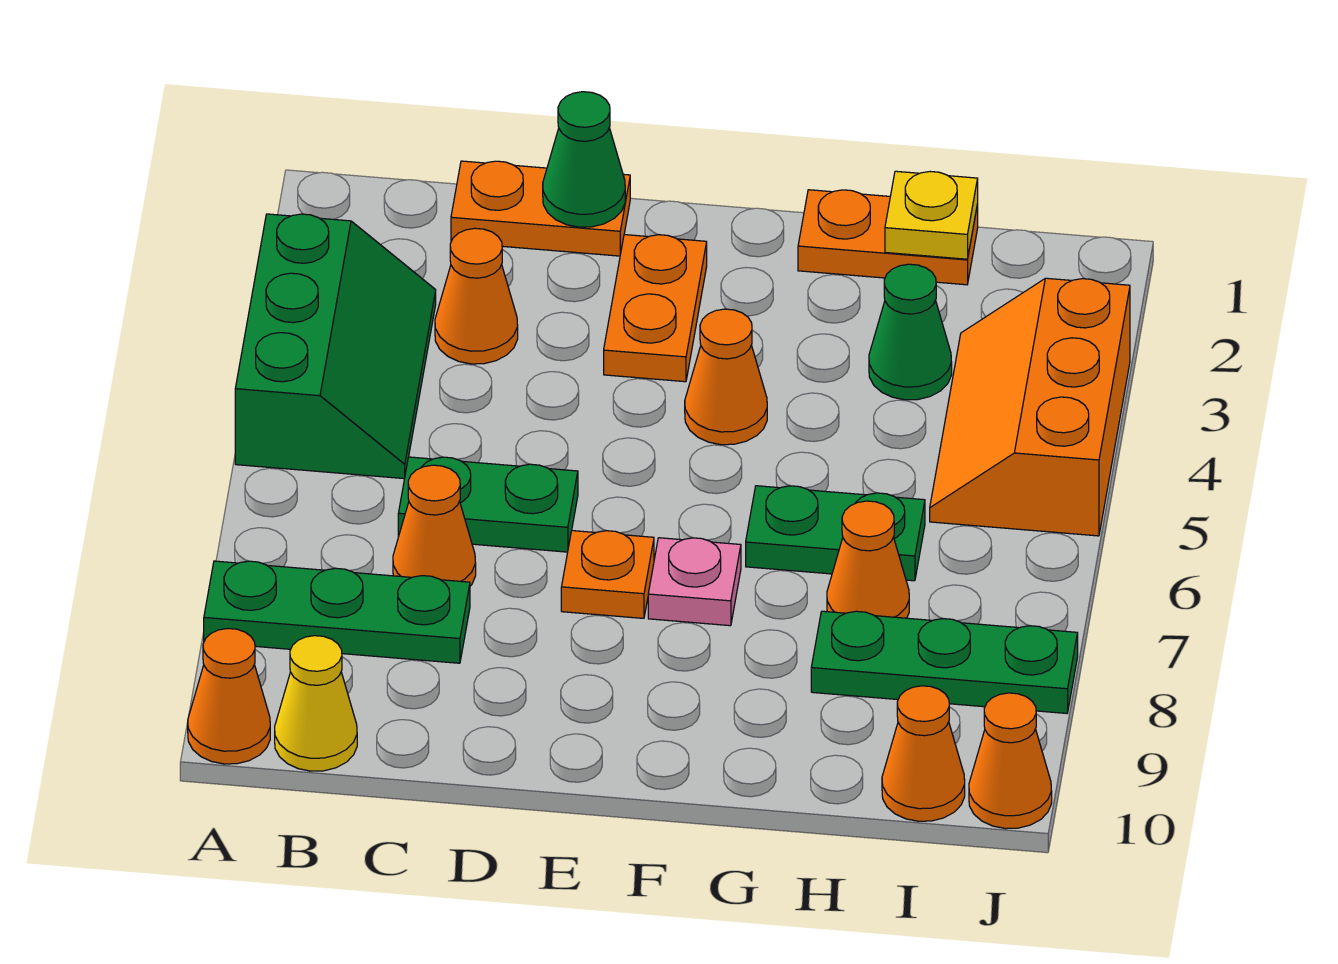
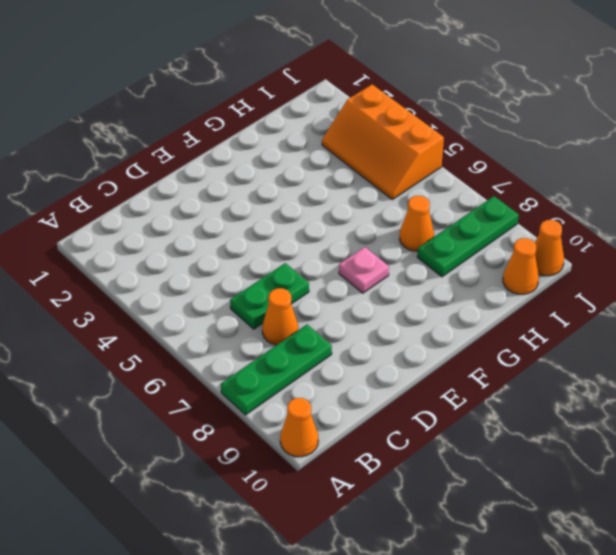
none -> green slope A3:B5 level 1 top A
none -> yellow cone B10 level 1
none -> orange plate C1:D1 level 1

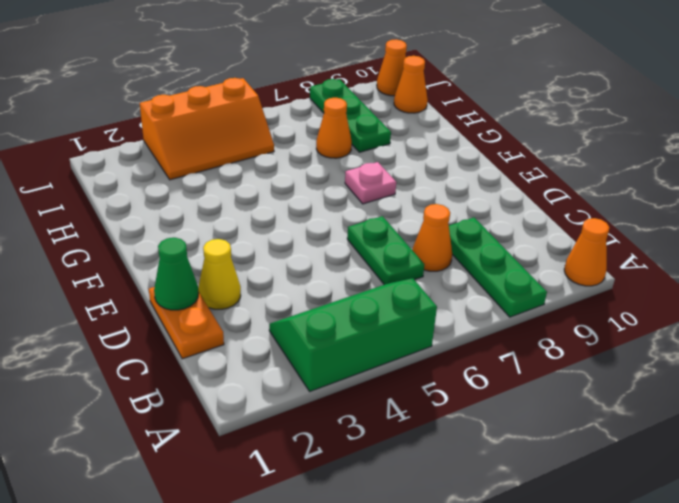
yellow cone D2 level 1 -> yellow cone B10 level 1
none -> orange cone C3 level 1
none -> orange plate E2:E3 level 1
none -> orange plate E7 level 1

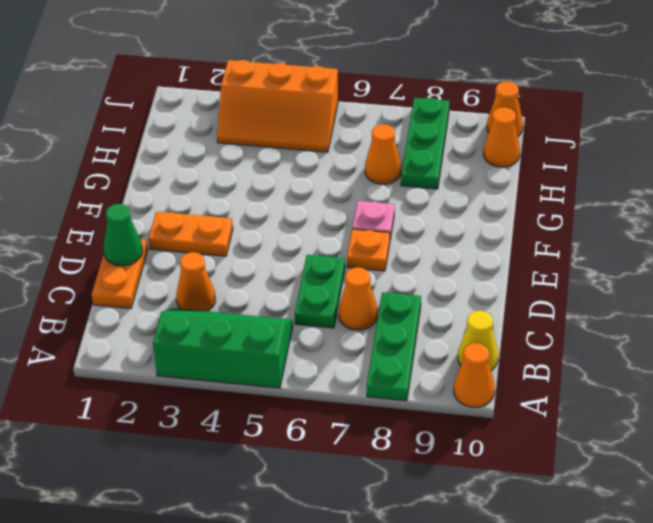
none -> orange cone F4 level 1
none -> orange plate G1:H1 level 1
none -> green plate G6:H6 level 1

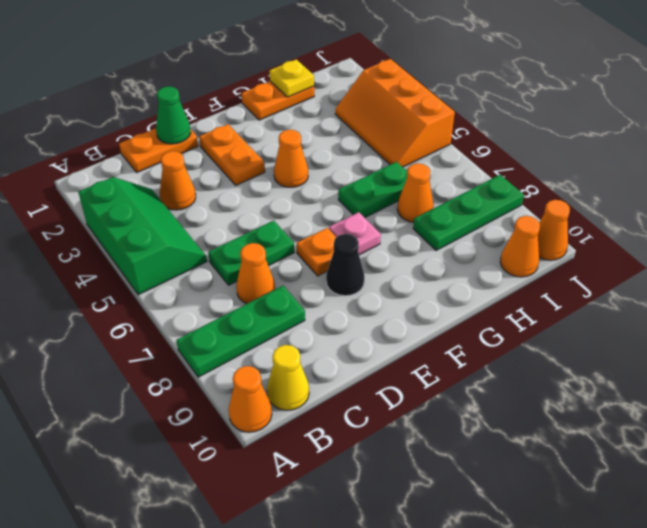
black cone E8 level 1 -> none
none -> green cone H3 level 1

